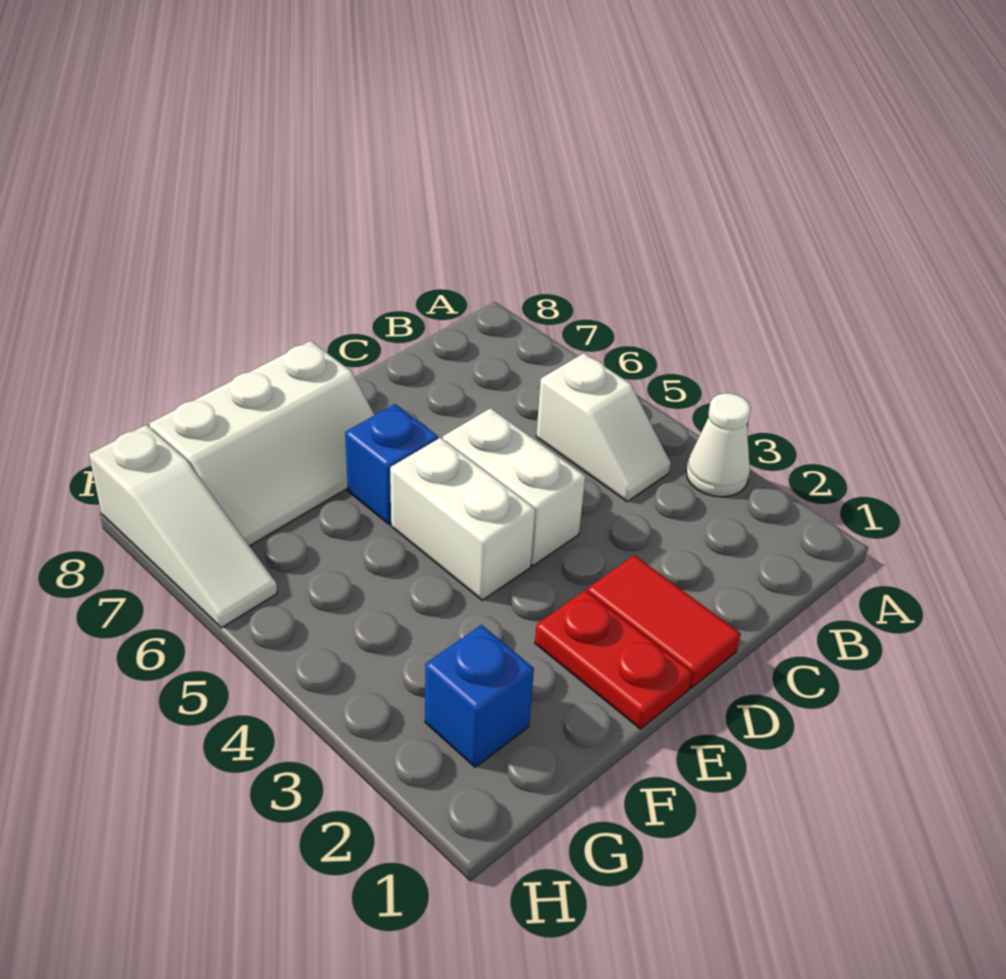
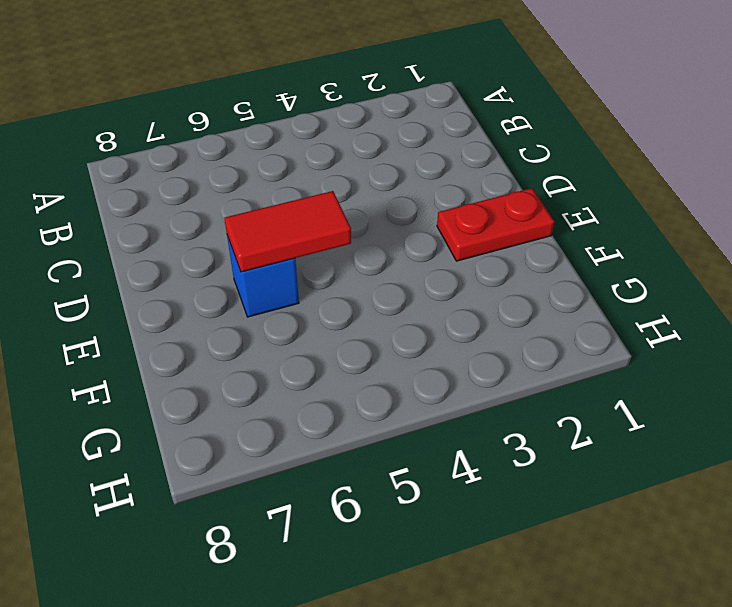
red tile E5:E6 level 2 -> red tile D1:D2 level 1
none -> white cone A3 level 1
none -> white slope B4:B5 level 1 top 5

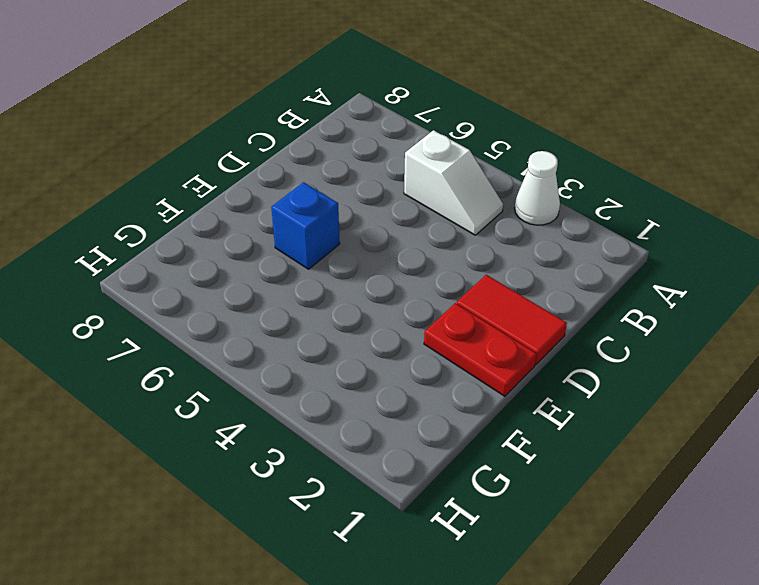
none -> white brick D4:D5 level 1
none -> white brick E4:E5 level 1

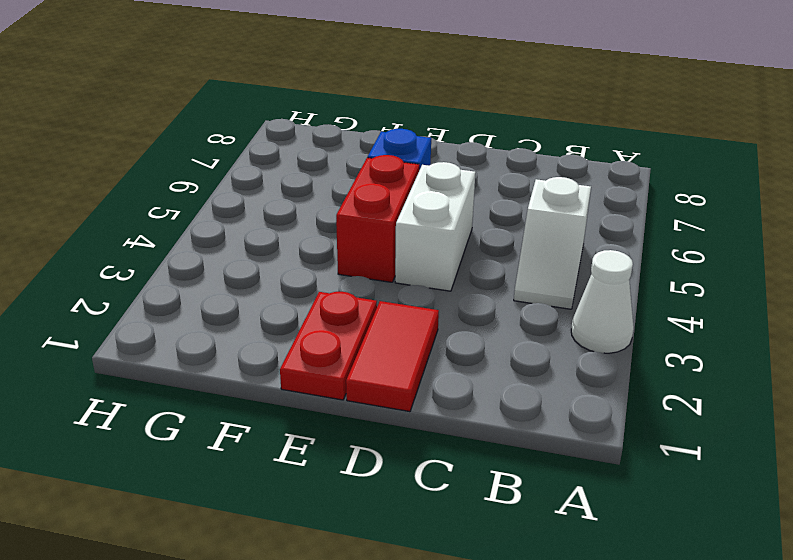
red brick E4:E5 level 1 -> white brick E4:E5 level 1
none -> white slope E7:G8 level 1 top 8
none -> blue brick G2 level 1

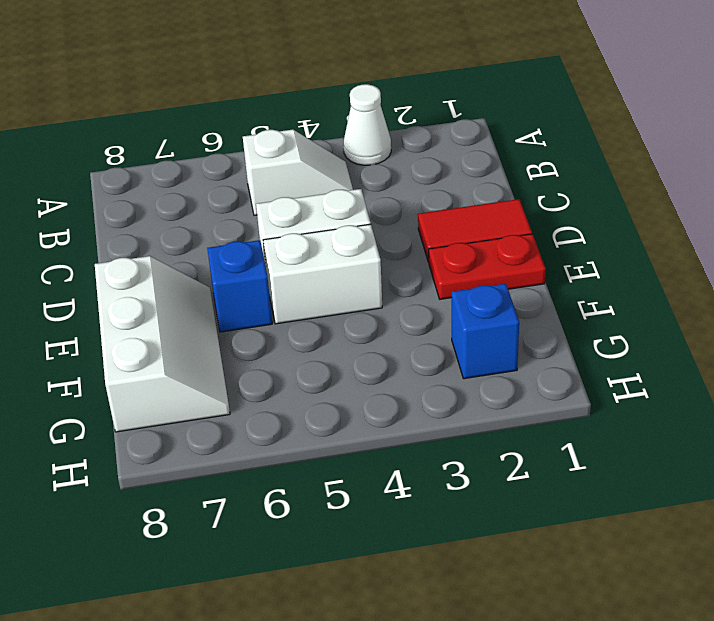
none -> white slope H6:H8 level 1 top 8

